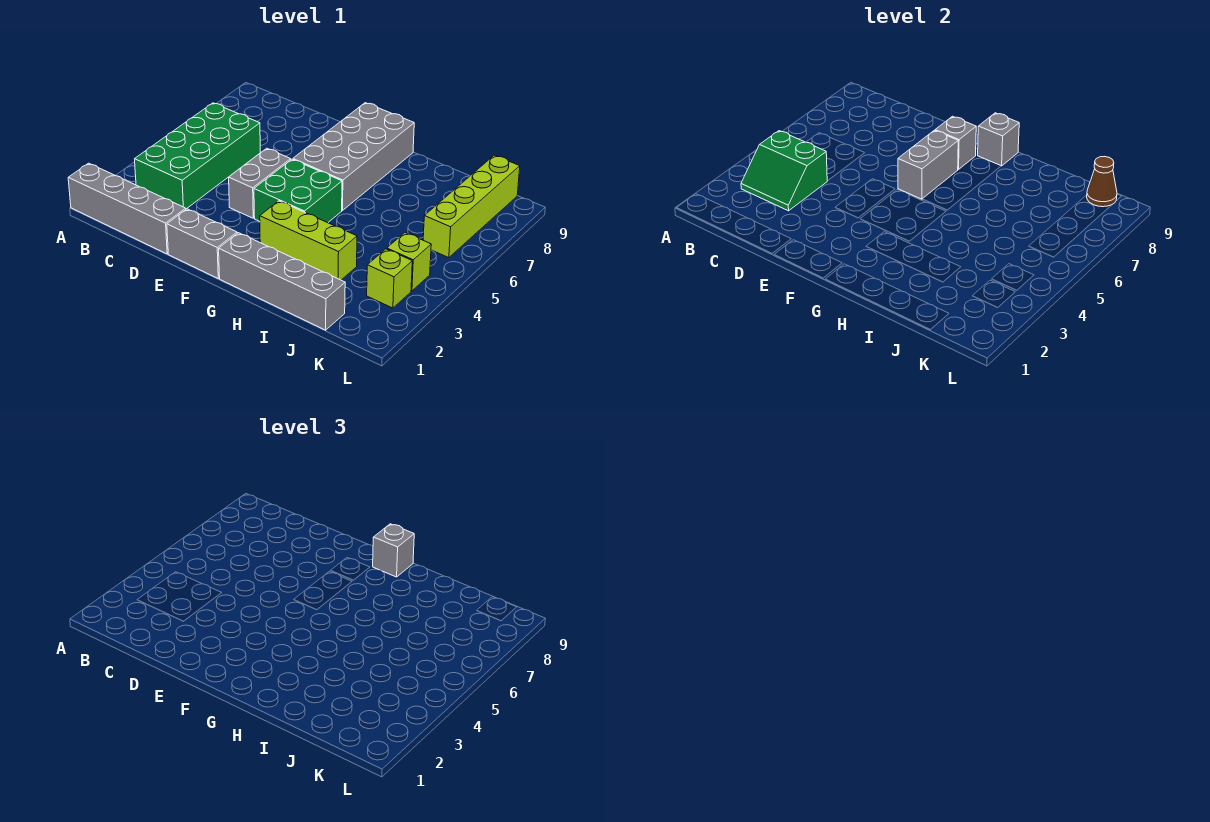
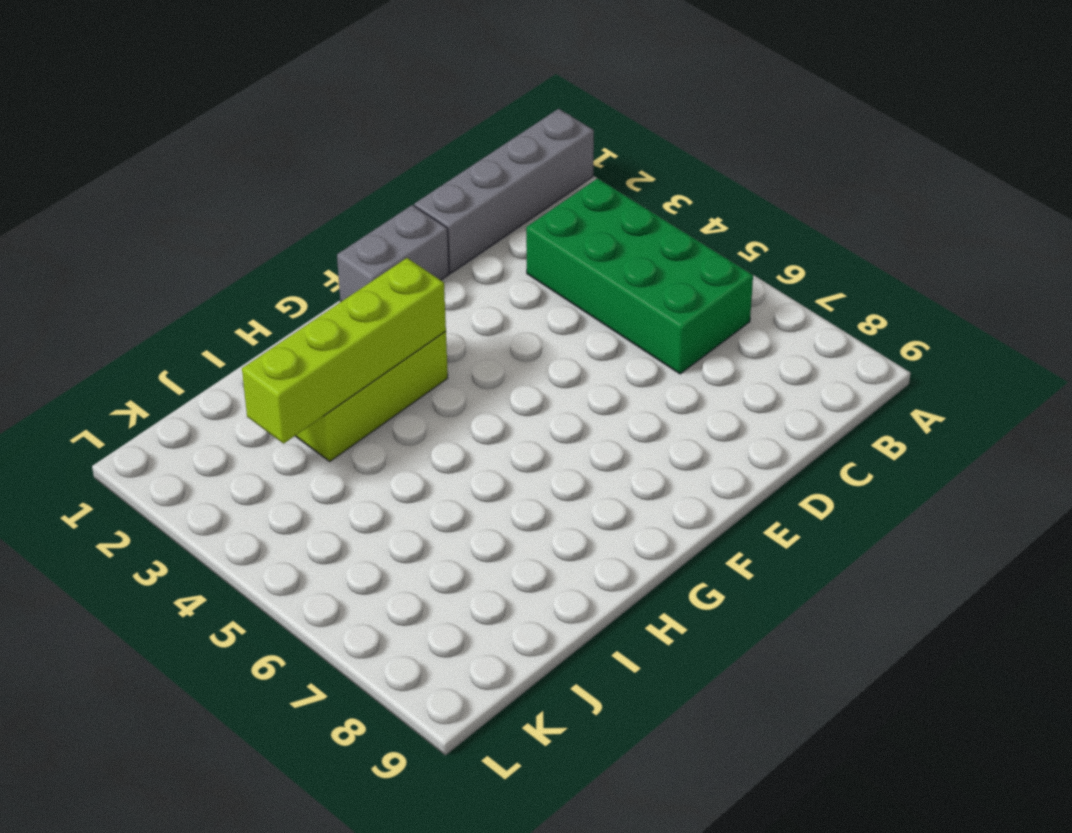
lime brick G3:J3 level 2 -> lime brick K6:K9 level 1
none -> grey brick E4:E5 level 1
none -> green brick F4:G5 level 1
none -> grey brick F6:G9 level 1

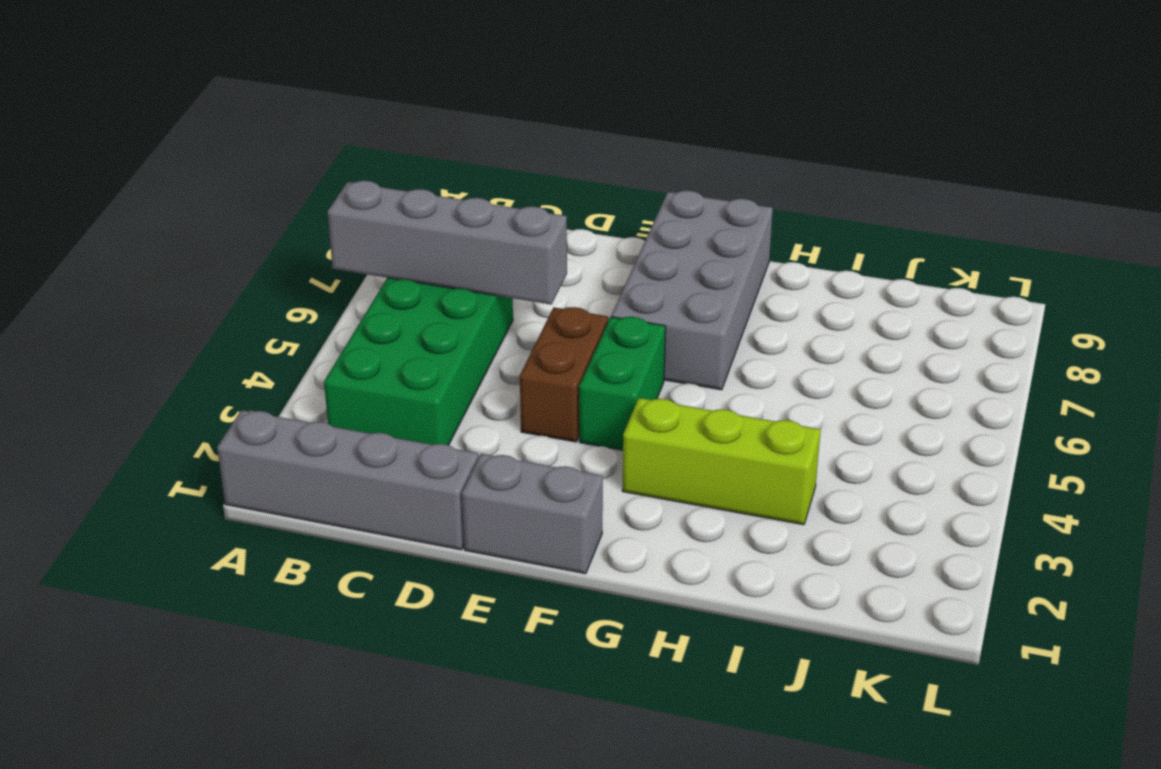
grey brick A6:D6 level 2 -> grey brick G1:J1 level 1
brown brick E4:E5 level 1 -> grey brick E4:E5 level 1
green brick F4:F5 level 1 -> green brick F4:G5 level 1
none -> lime brick K3 level 1
none -> lime brick K4 level 1
none -> lime brick K6:K9 level 1

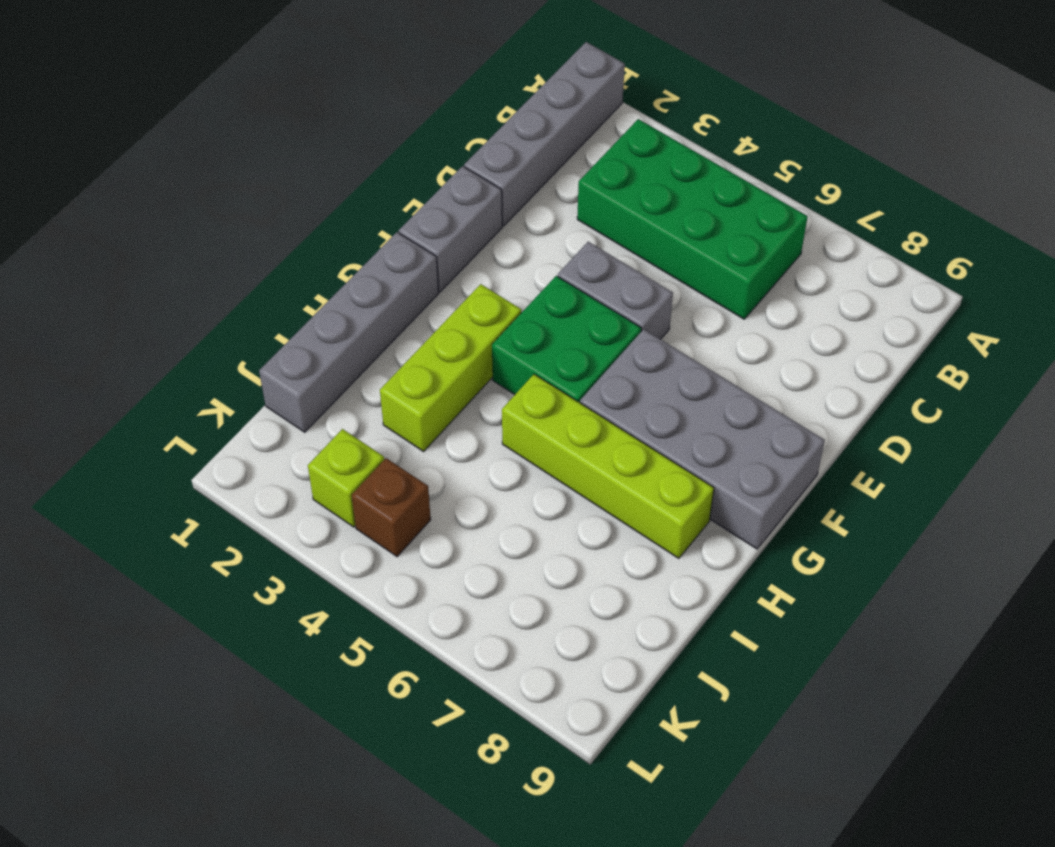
lime brick H5:H8 level 1 -> lime brick K6:K9 level 1
brown brick K4 level 1 -> lime brick K4 level 1
none -> green slope B3:C4 level 2 top 4
none -> grey brick F6:F7 level 2
none -> grey brick F8 level 2

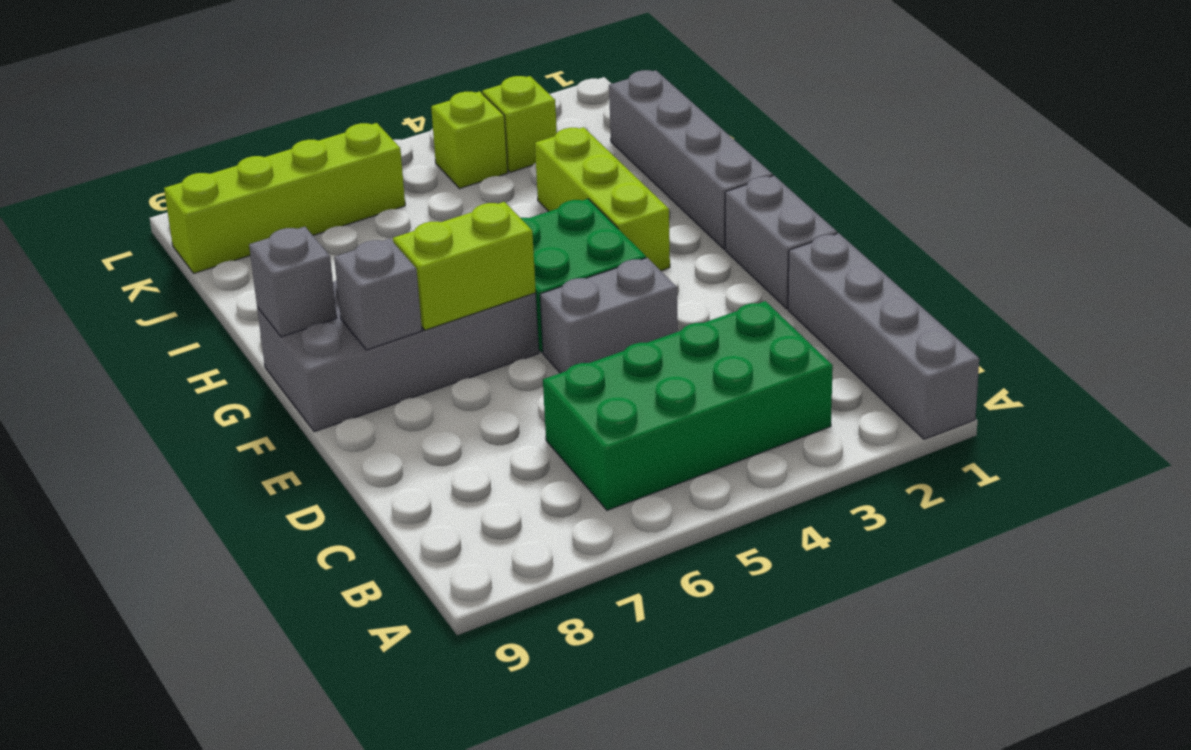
lime brick F6:F7 level 2 -> grey brick F6:F7 level 2
none -> green slope B3:C4 level 2 top 4
none -> brown cone K9 level 2
none -> grey brick G9 level 3

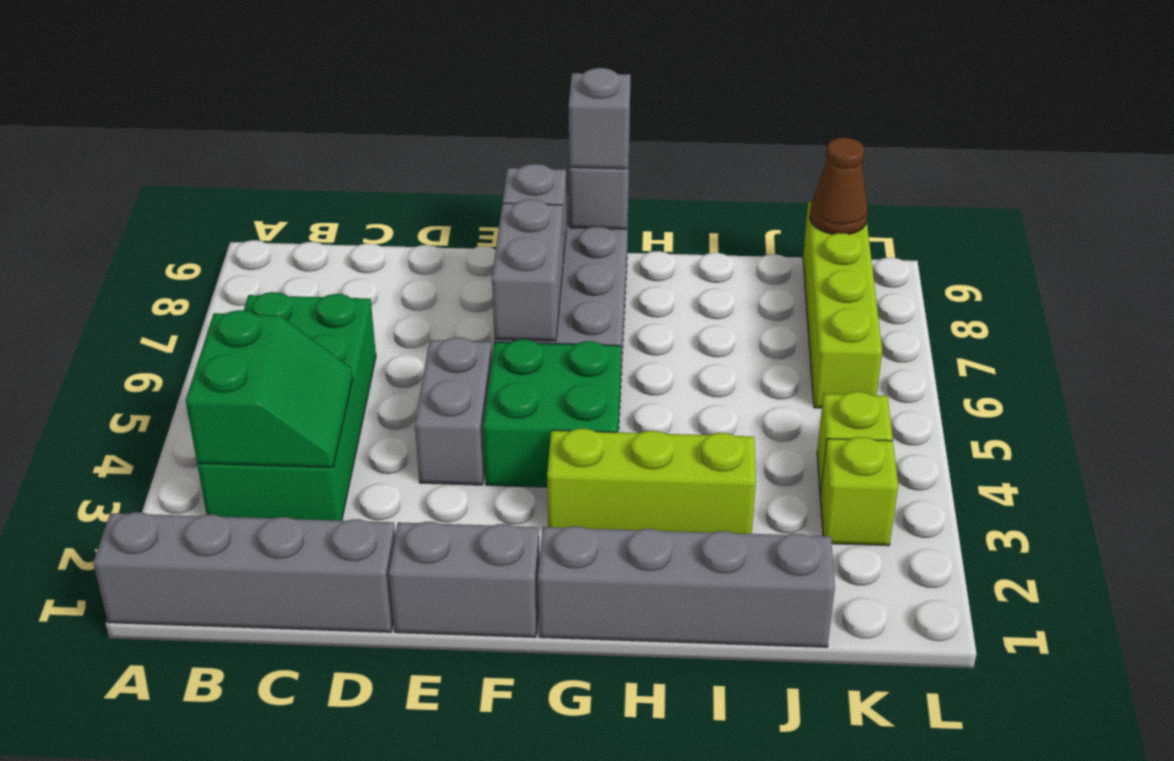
green slope B3:C4 level 2 top B -> green slope B3:C4 level 2 top 4

